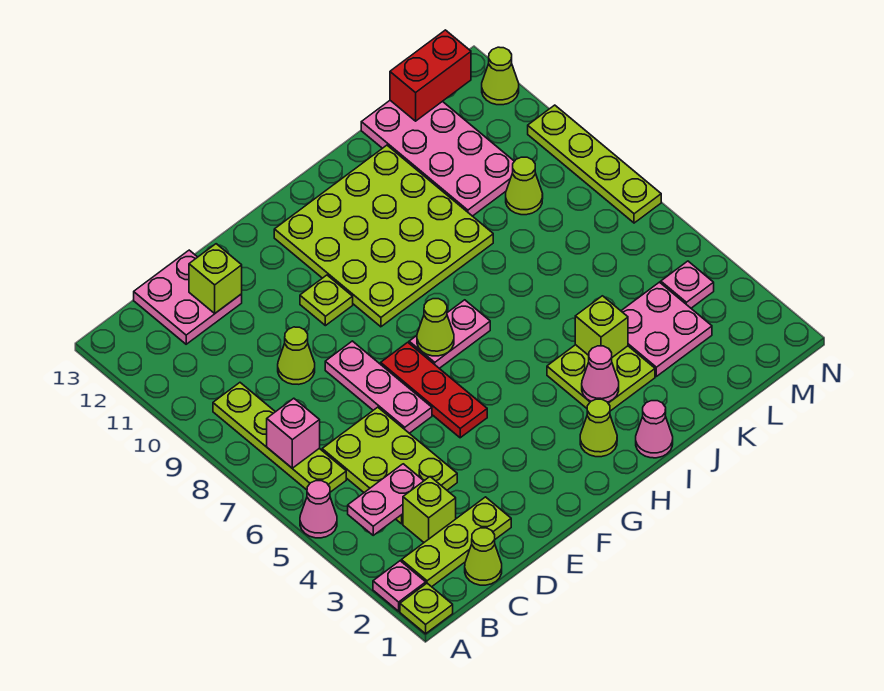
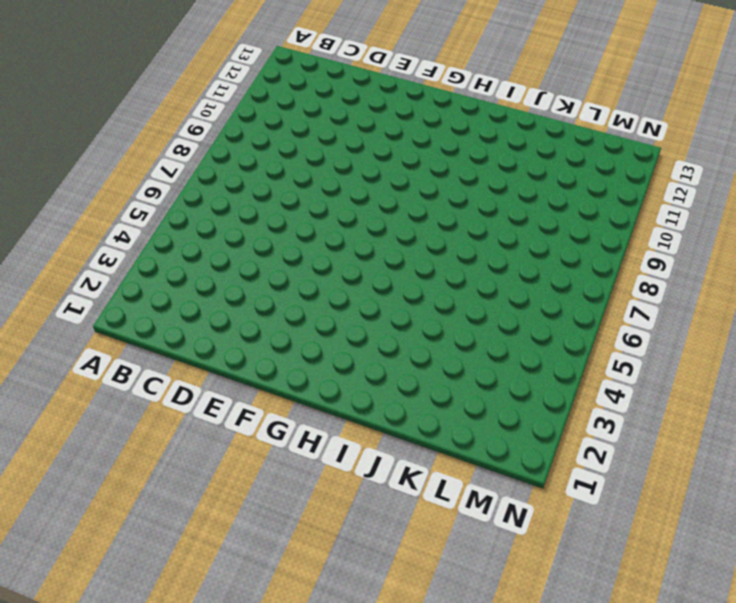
none -> lime plate A1 level 1
none -> pink plate A2 level 1
none -> pink cone A5 level 1
none -> lime plate B2:D2 level 1

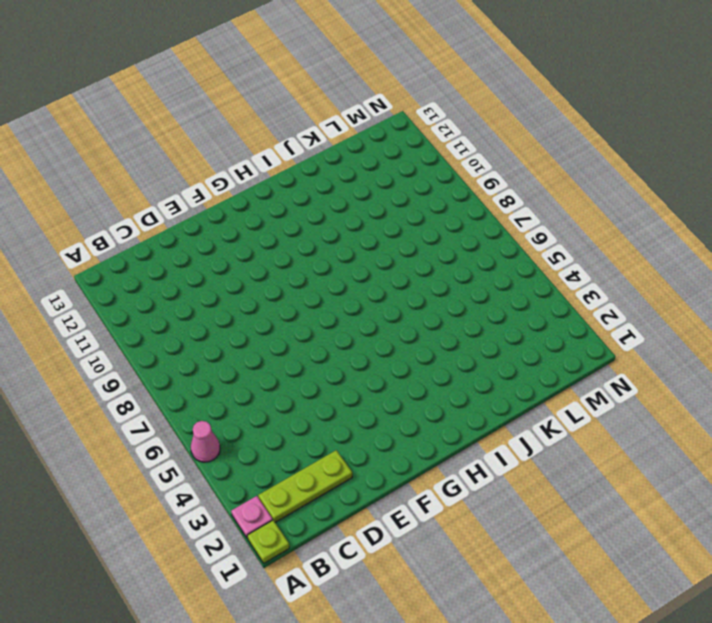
none -> lime plate B6:B9 level 1
none -> lime cone C1 level 1
none -> lime brick C3 level 1
none -> lime plate C4:D6 level 1

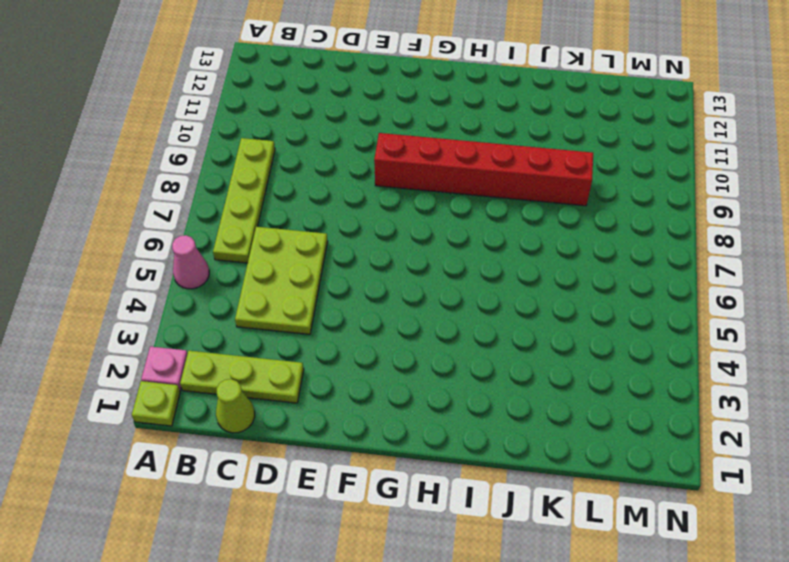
red brick F9:K9 level 1 -> lime plate G9:J12 level 1
none -> lime brick C3 level 1
none -> pink plate C12:D13 level 1
none -> lime cone D9 level 1
none -> pink plate E6:E8 level 1

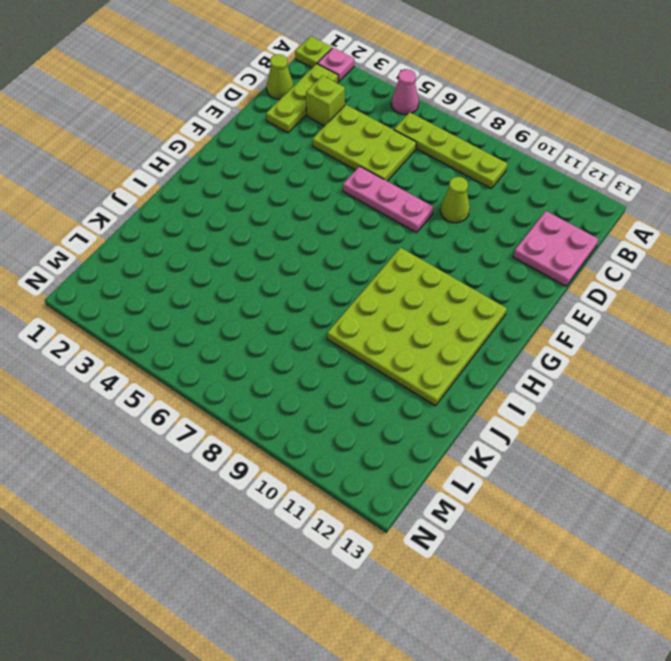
none -> red plate F5:F7 level 1
none -> lime plate F10 level 1
none -> pink plate G7:H7 level 1
none -> lime cone H2 level 1

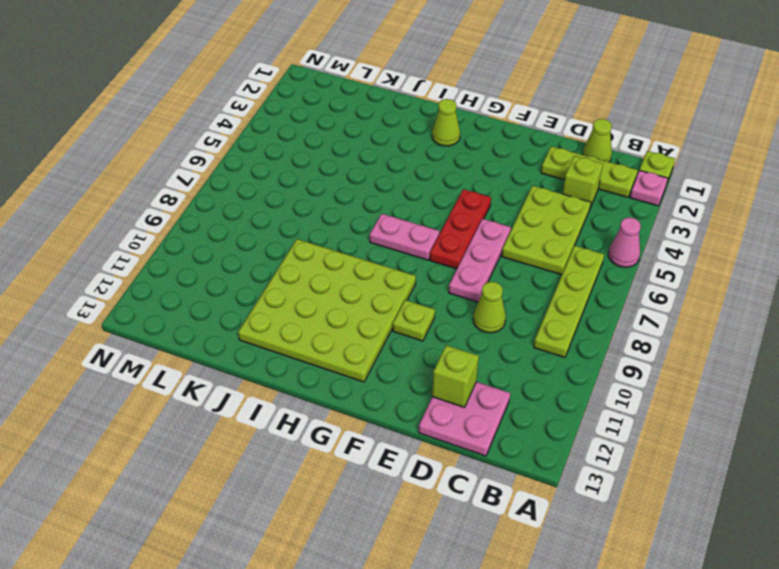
none -> pink cone I1 level 1
none -> lime plate I3:J4 level 1
none -> pink plate K3:L4 level 1
none -> pink plate K10:L13 level 1

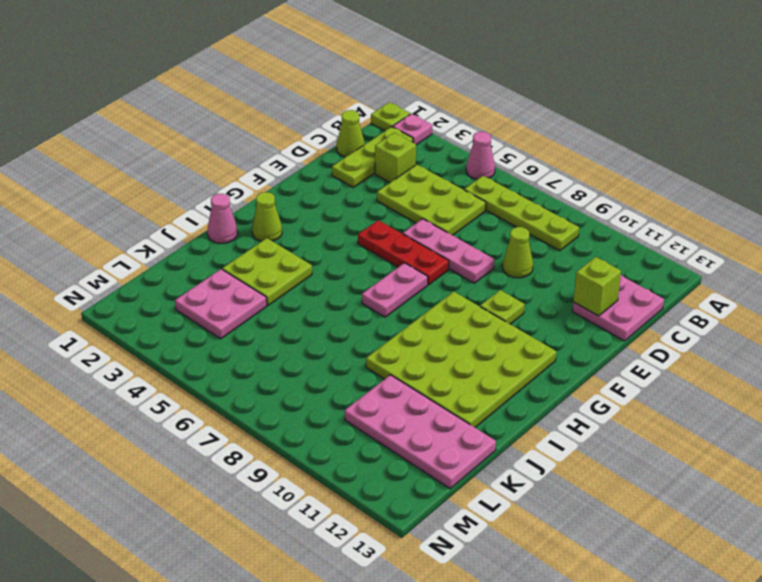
none -> lime cone L9 level 1
none -> pink plate M4 level 1
none -> lime plate N7:N10 level 1
none -> lime cone N12 level 1

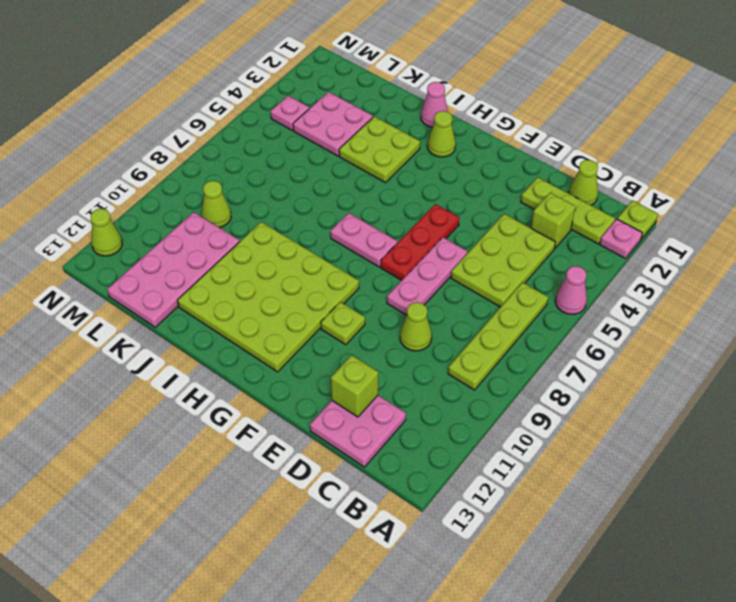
none -> lime plate N7:N10 level 1
none -> pink plate B4:C4 level 2
none -> pink brick B7 level 2
none -> lime cone G7 level 2

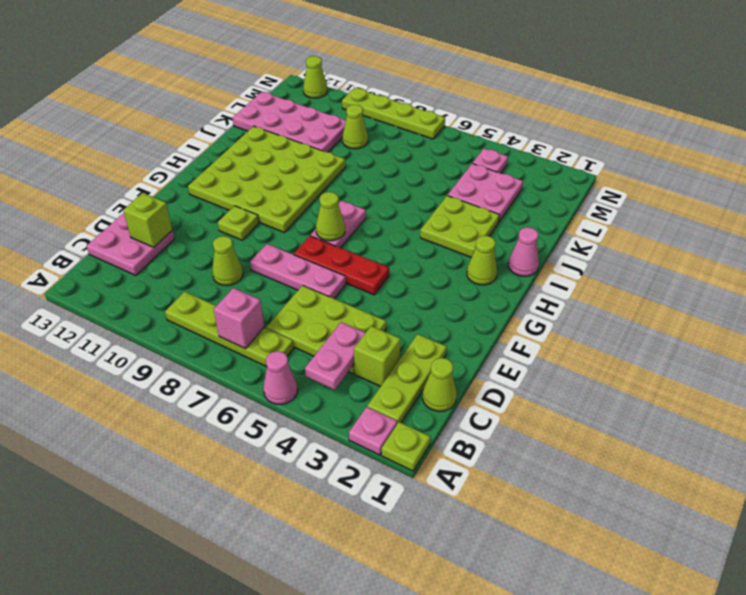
none -> pink cone I3 level 2
none -> lime brick J4 level 2
none -> red brick L13:M13 level 2

